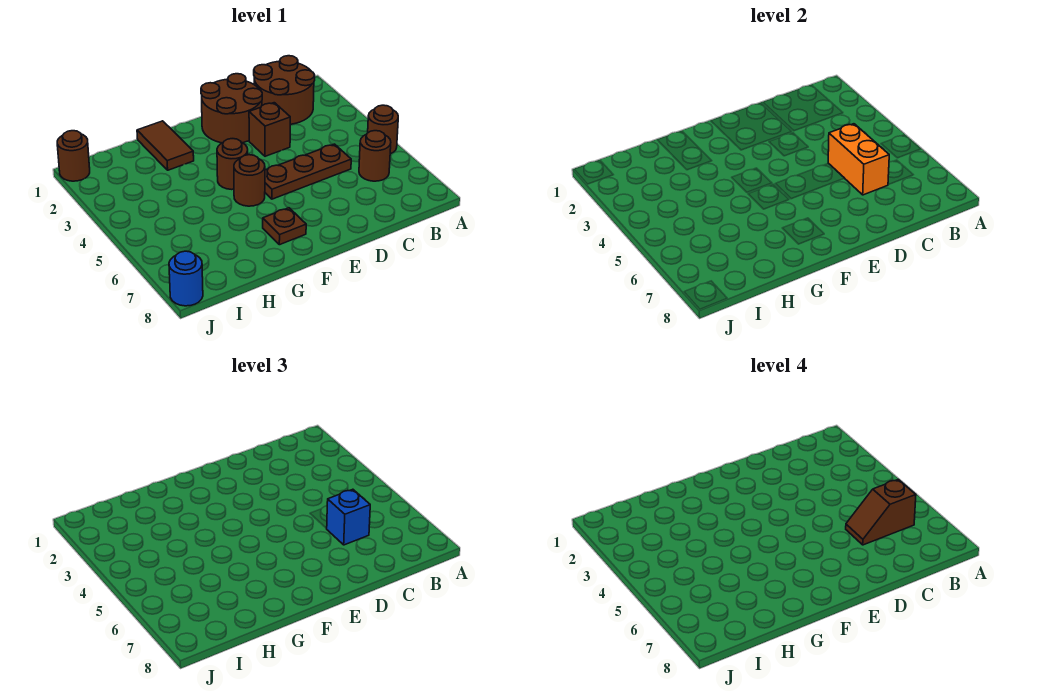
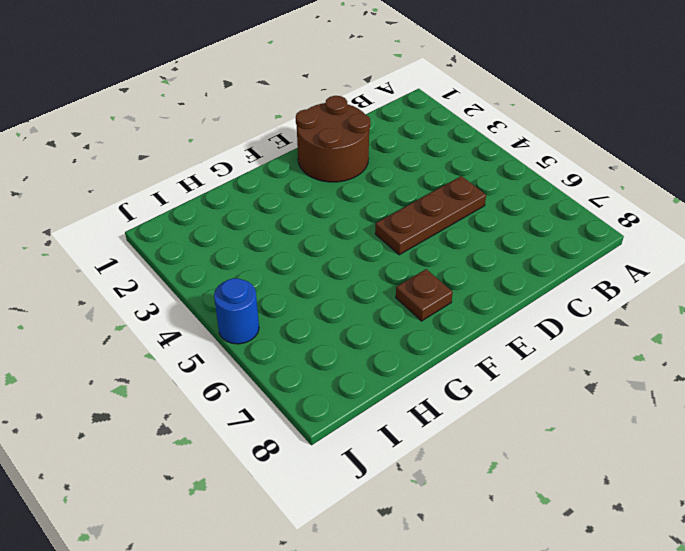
blue round brick J5 level 1 -> blue round brick J8 level 1
none -> brown round brick A5 level 1
none -> brown round brick B1:C2 level 1
none -> brown round brick B6 level 1

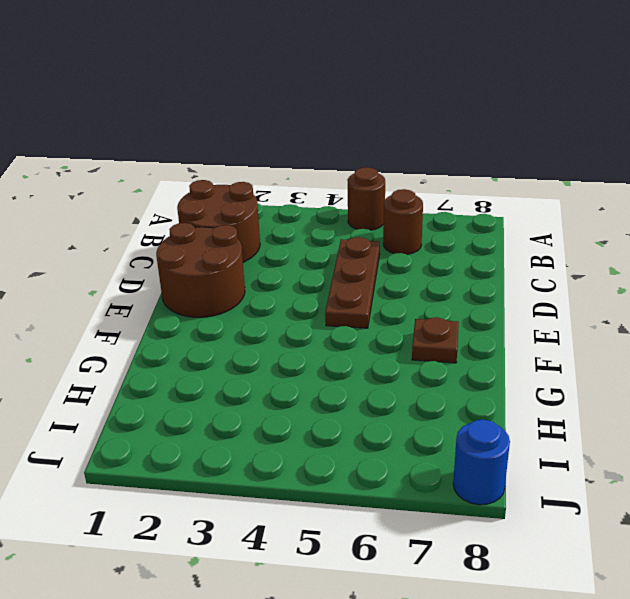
none -> brown brick D3 level 1
none -> brown round brick F4 level 1
none -> brown round brick F5 level 1

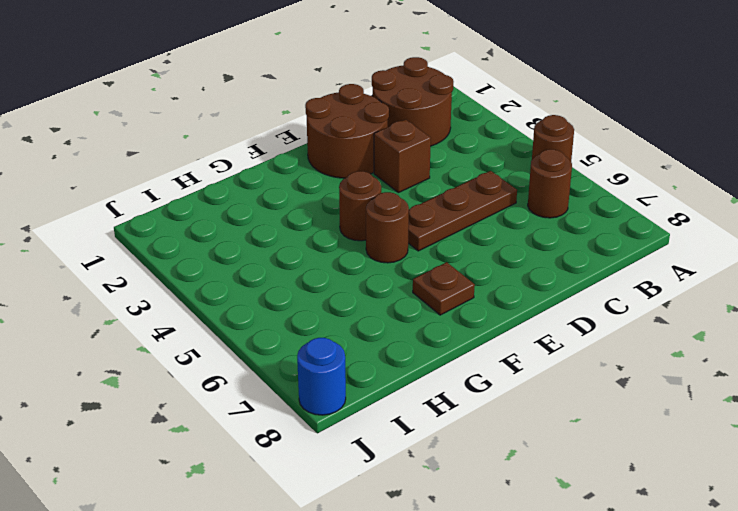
none -> brown tile G1:G2 level 1
none -> brown round brick J1 level 1
none -> orange brick C5:C6 level 2

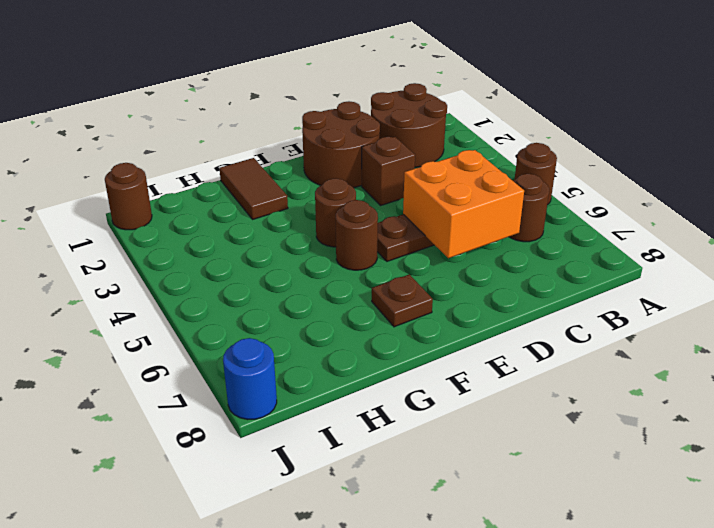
orange brick C5:D6 level 2 -> orange brick C5:C6 level 2
none -> blue brick C6 level 3
none -> brown slope B6:C6 level 4 top B

